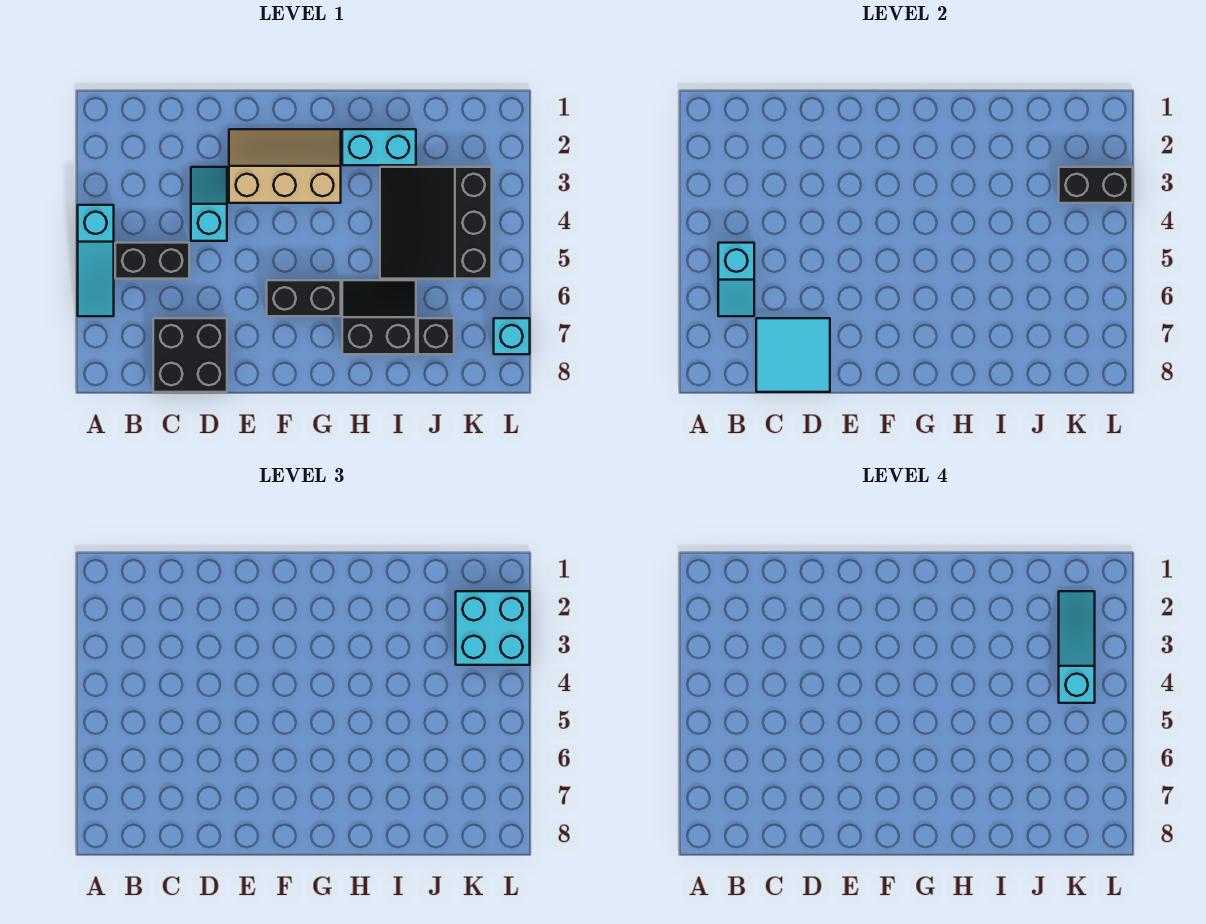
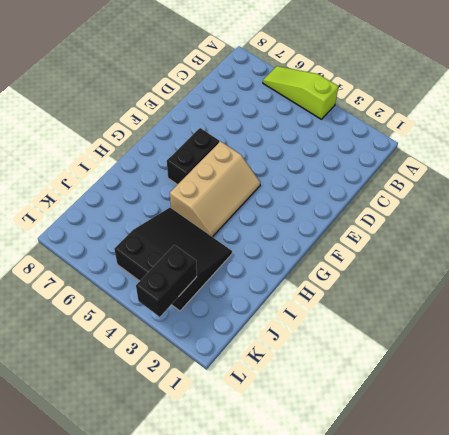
lime slope A4:A6 level 1 top 4 -> cyan slope A4:A6 level 1 top 4
tan slope F4:H5 level 1 top 5 -> tan slope E2:G3 level 1 top 3
none -> black brick B5:C5 level 1
none -> black brick C7:D8 level 1
none -> cyan slope D3:D4 level 1 top 4

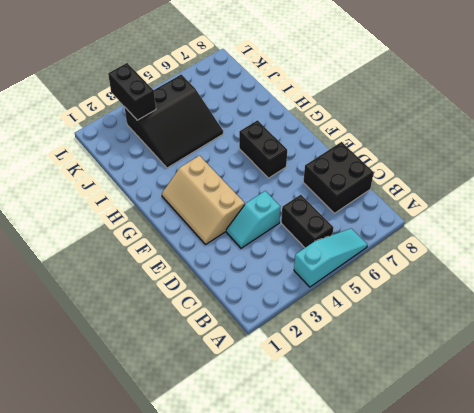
none -> cyan brick H2:I2 level 1
none -> black slope H6:I7 level 1 top 7
none -> black brick J7 level 1

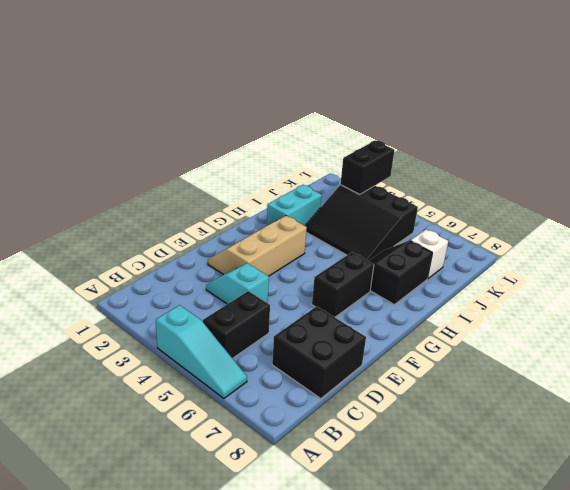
white brick J7 level 1 -> black brick J7 level 1
none -> cyan brick L7 level 1
none -> cyan slope B5:B6 level 2 top 5
none -> cyan tile C7:D8 level 2

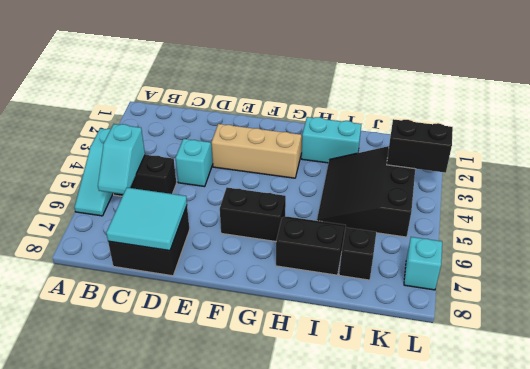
none -> cyan brick K2:L3 level 3
none -> cyan slope K2:K4 level 4 top 4

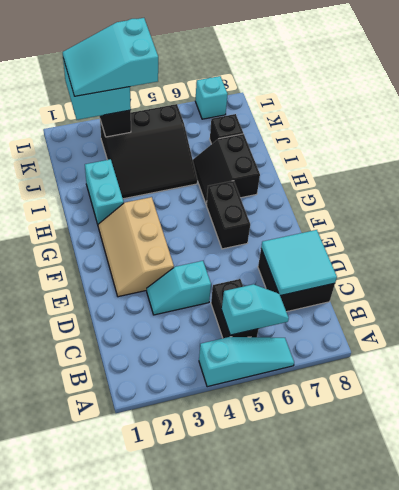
cyan slope K2:L4 level 4 top 4 -> cyan slope K2:K4 level 4 top 4

